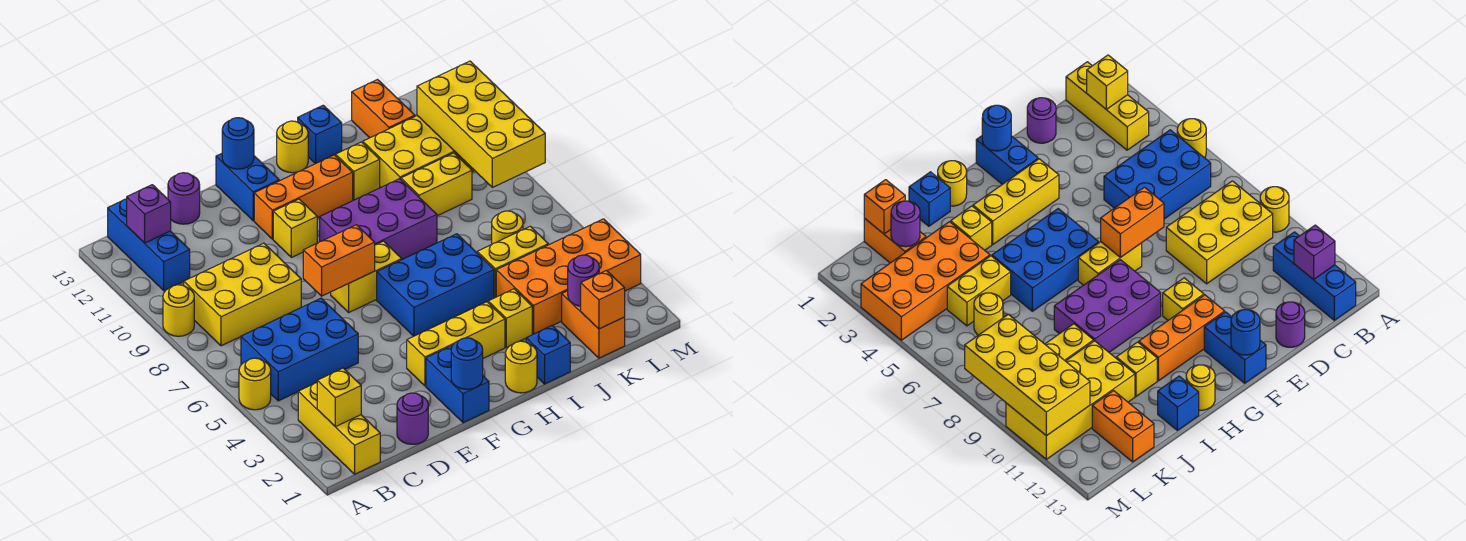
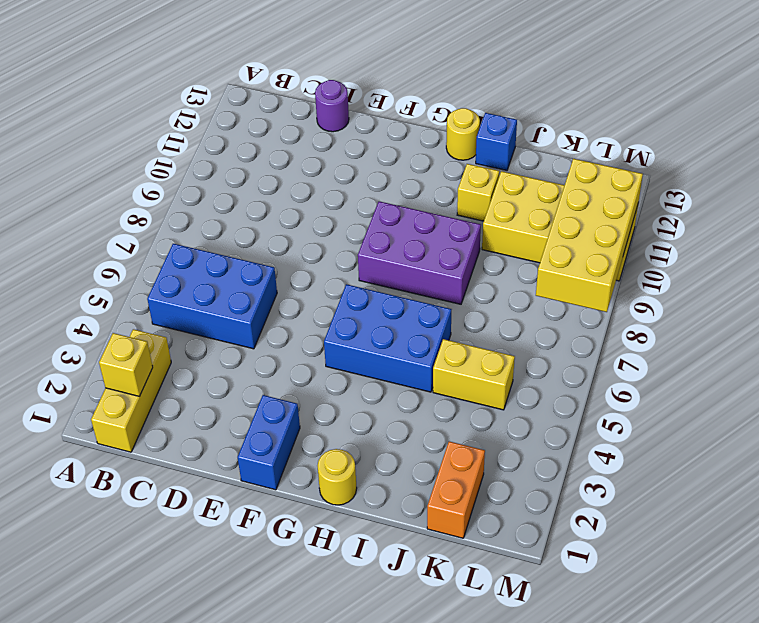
none -> yellow round brick A5 level 1
none -> yellow round brick A9 level 1
none -> yellow brick B8:D9 level 1
none -> blue brick B11:B13 level 1

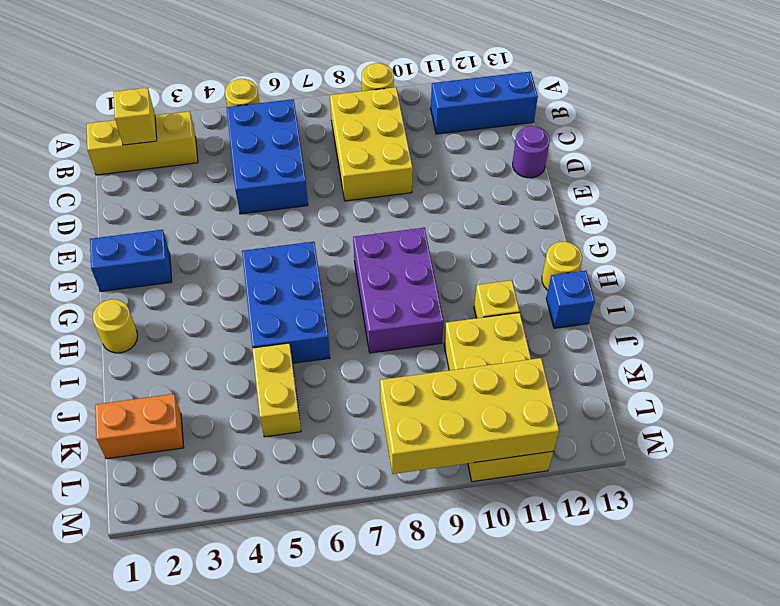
none -> purple round brick D1 level 1
none -> yellow brick F3:H3 level 1
none -> yellow brick F7:G7 level 1
none -> yellow brick F10 level 1

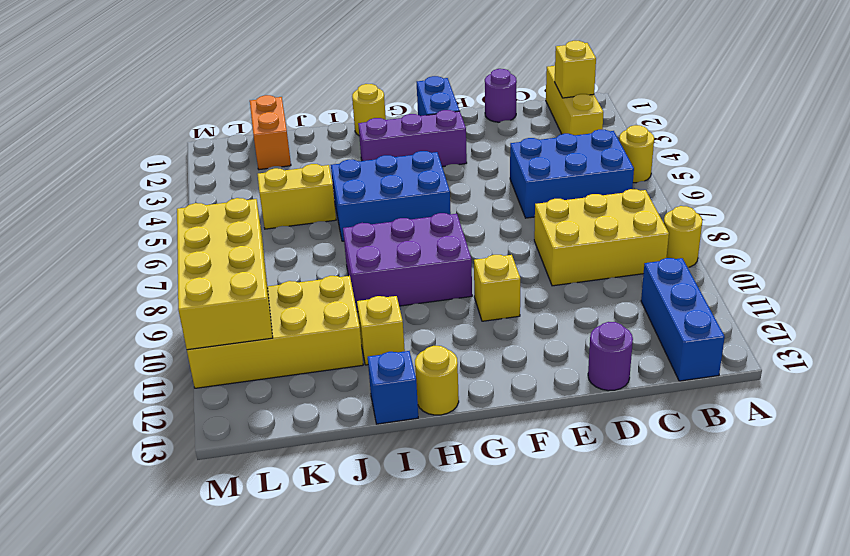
purple brick F3:H3 level 1 -> yellow brick F3:H3 level 1
none -> yellow brick F7:G7 level 1
none -> orange brick F11:H11 level 1
none -> blue brick F12:F13 level 1
none -> blue brick I1 level 1

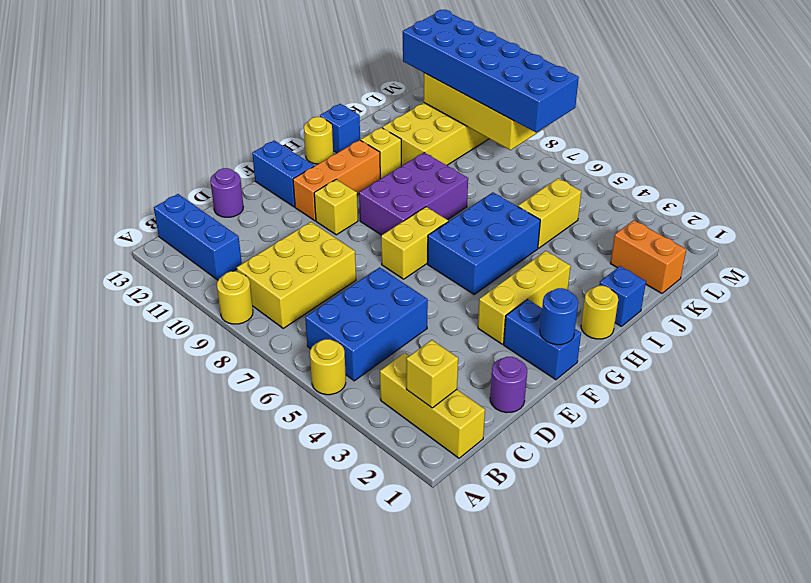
blue brick L7:M12 level 3 -> none
none -> yellow brick I3 level 1
none -> orange brick J3:M4 level 1
none -> yellow brick J9:K9 level 1
none -> yellow round brick K6 level 1

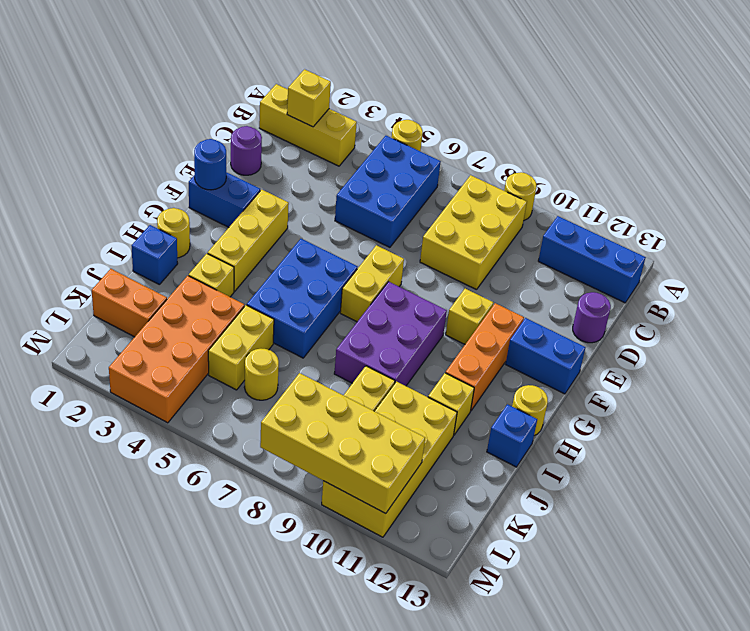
none -> orange brick K12:K13 level 1
none -> purple brick B12 level 2
none -> orange brick E7:F7 level 2
none -> blue round brick F13 level 2

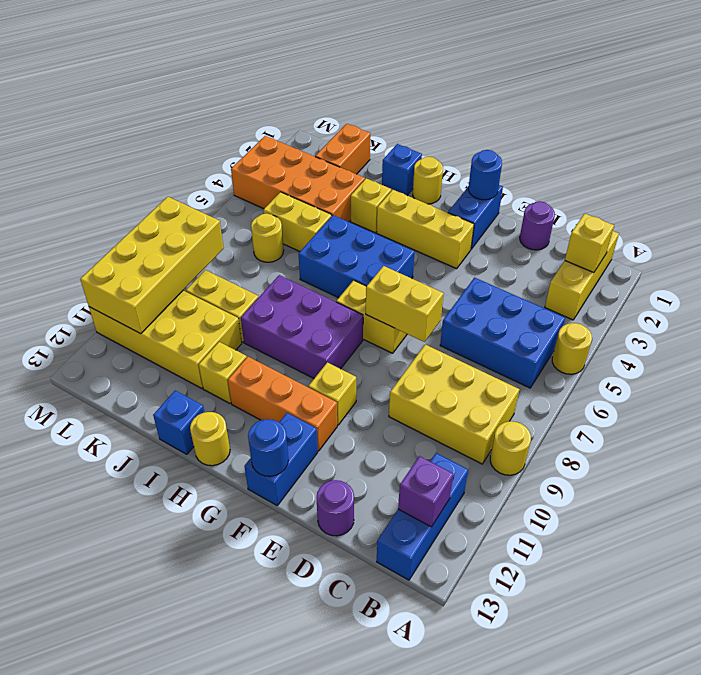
yellow brick E7:F7 level 2 -> orange brick E7:F7 level 2
none -> orange brick K12:K13 level 1
none -> orange brick K1 level 2
none -> purple round brick K2 level 2

